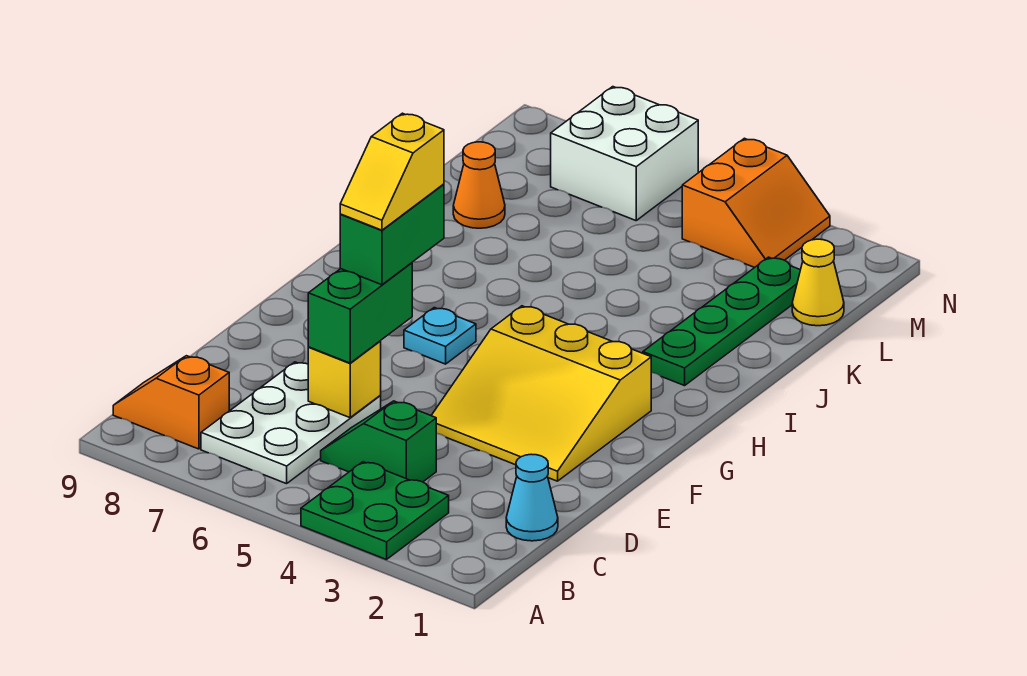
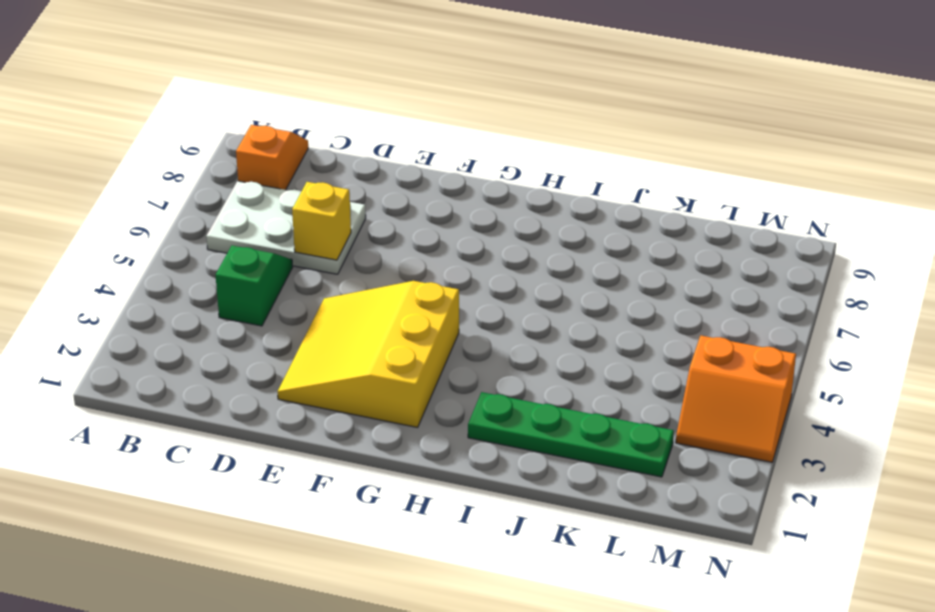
none -> green plate A3:B4 level 1
none -> cyan cone C1 level 1
none -> cyan plate G6 level 1

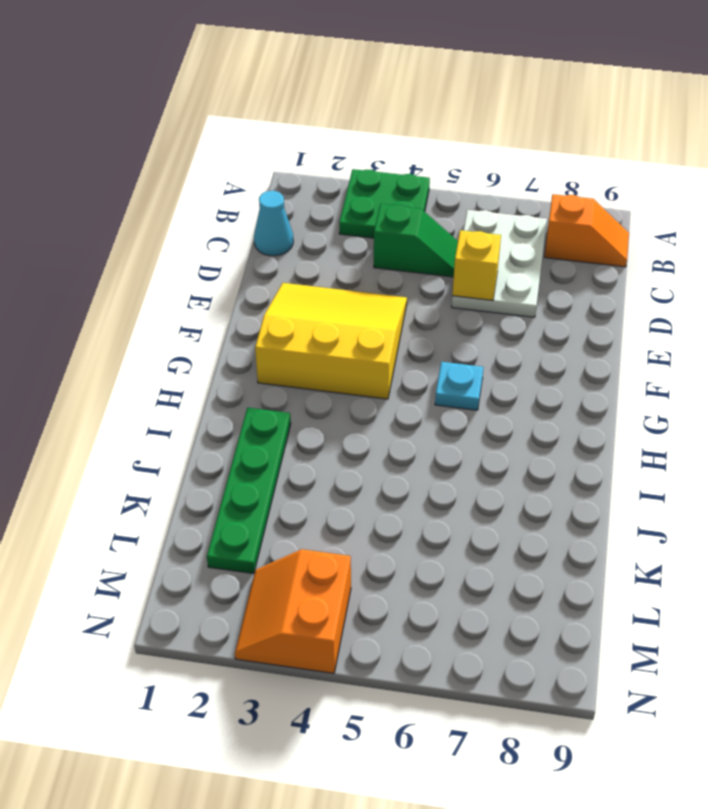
none -> orange cone K8 level 1
none -> yellow cone L1 level 1
none -> white brick M6:N7 level 1

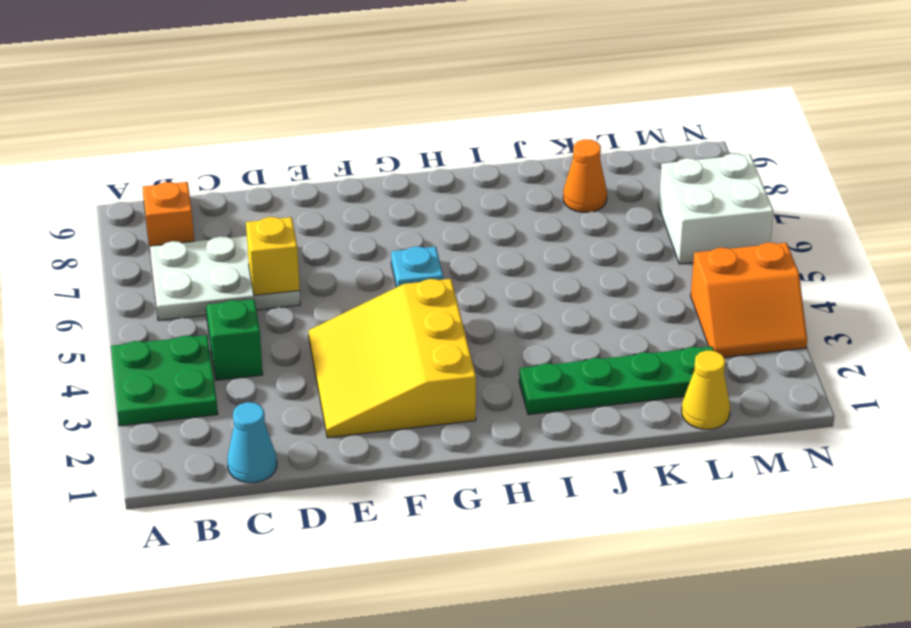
none -> green brick D6:E6 level 3
none -> green brick E6:F6 level 4
none -> yellow slope E6:F6 level 5 top F

